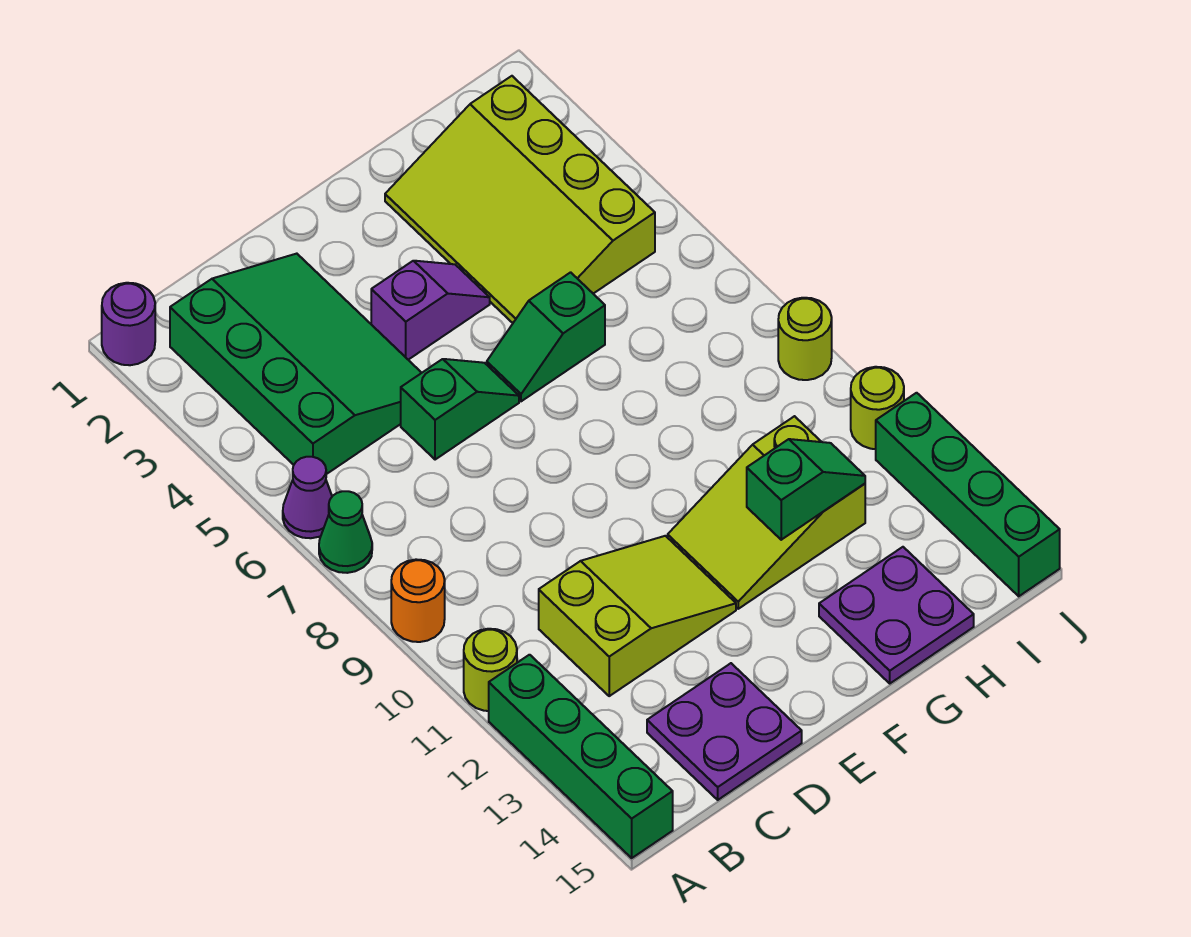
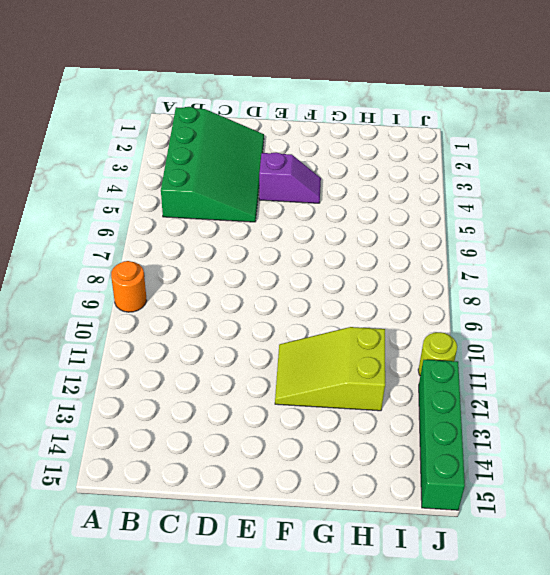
none -> purple round brick A1 level 1
none -> purple cone A6 level 1
none -> green cone A7 level 1

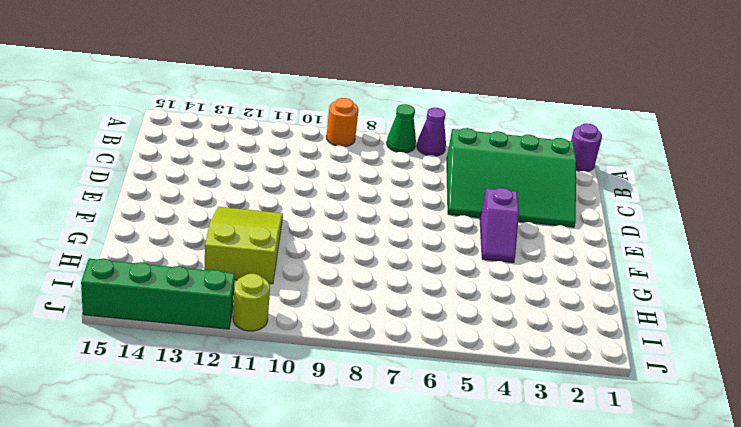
none -> lime round brick A11 level 1
none -> green brick A12:A15 level 1
none -> lime slope C11:E12 level 1 top C

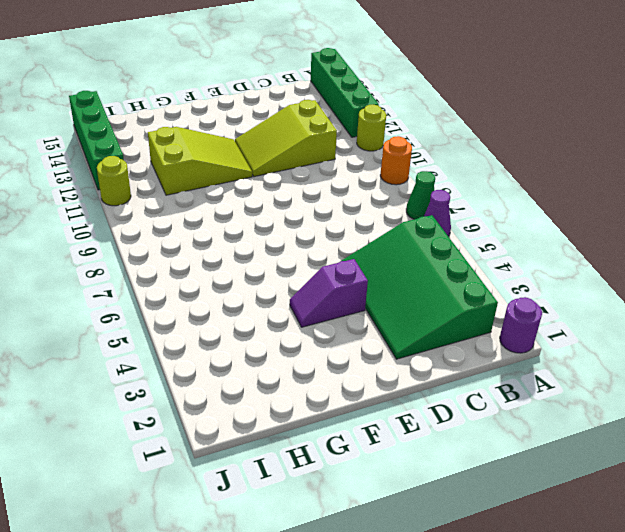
none -> purple plate C14:D15 level 1
none -> green slope D6:E6 level 1 top D
none -> green slope F6:G6 level 1 top G

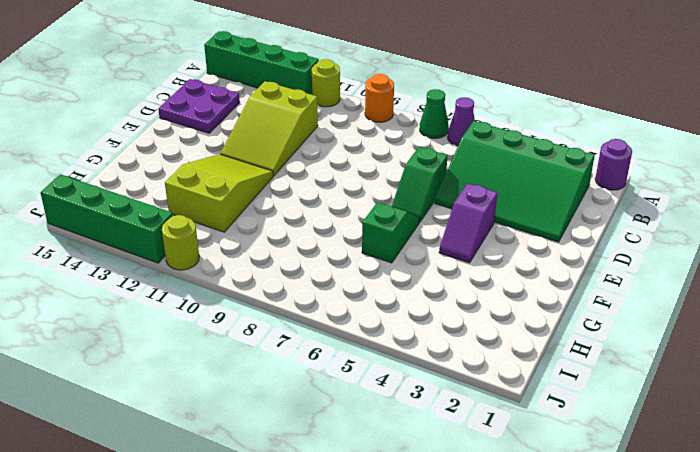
none -> lime slope G2:I5 level 1 top I
none -> purple plate G14:H15 level 1
none -> lime round brick J9 level 1

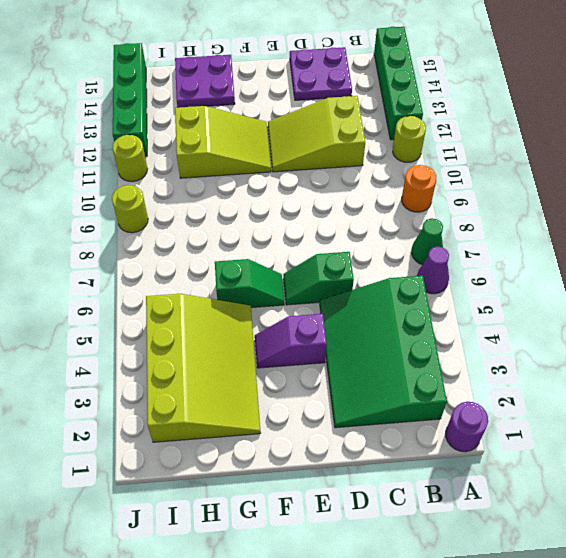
none -> green slope G12:H12 level 2 top G

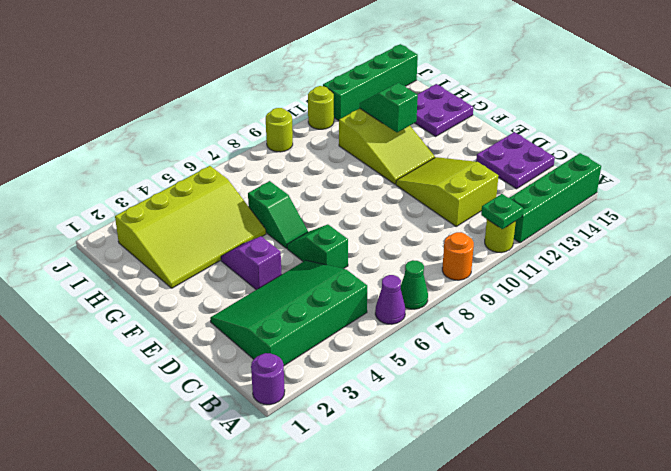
green plate A11 level 2 -> none

